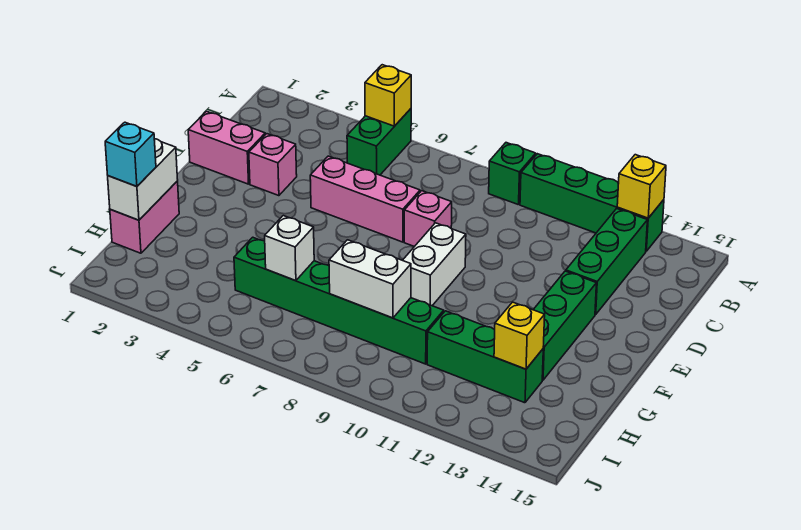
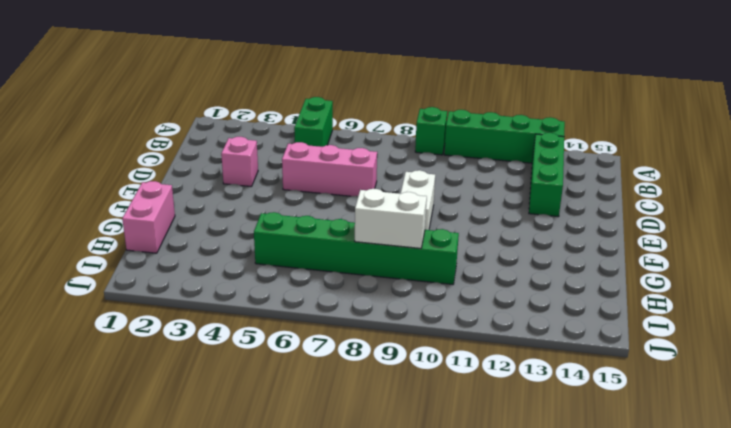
none -> pink brick D1:D2 level 1
none -> pink brick D8 level 1
none -> green brick E13:G13 level 1

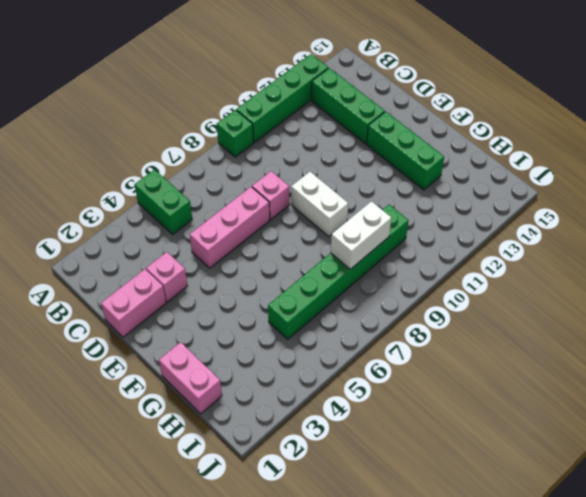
none -> green brick H11:H13 level 1
none -> yellow brick A5 level 2
none -> yellow brick A13 level 2

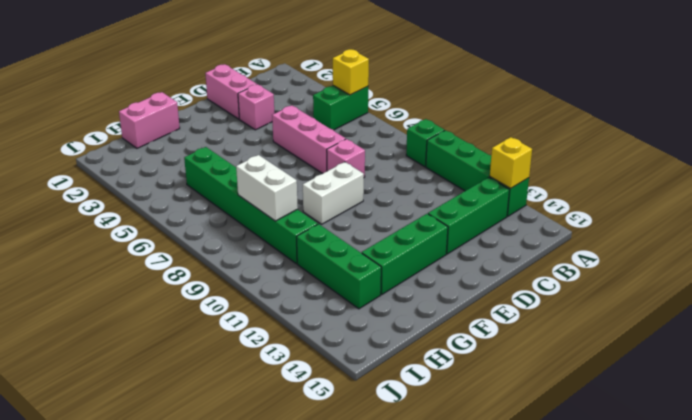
none -> white brick G1:H1 level 2
none -> white brick H6 level 2
none -> yellow brick H13 level 2

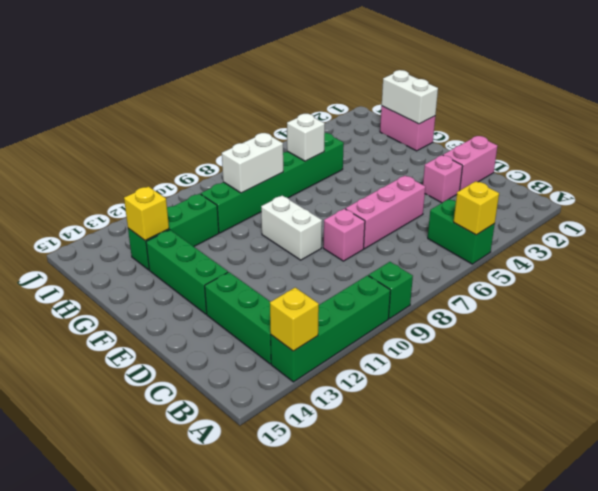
none -> cyan brick H1 level 3

